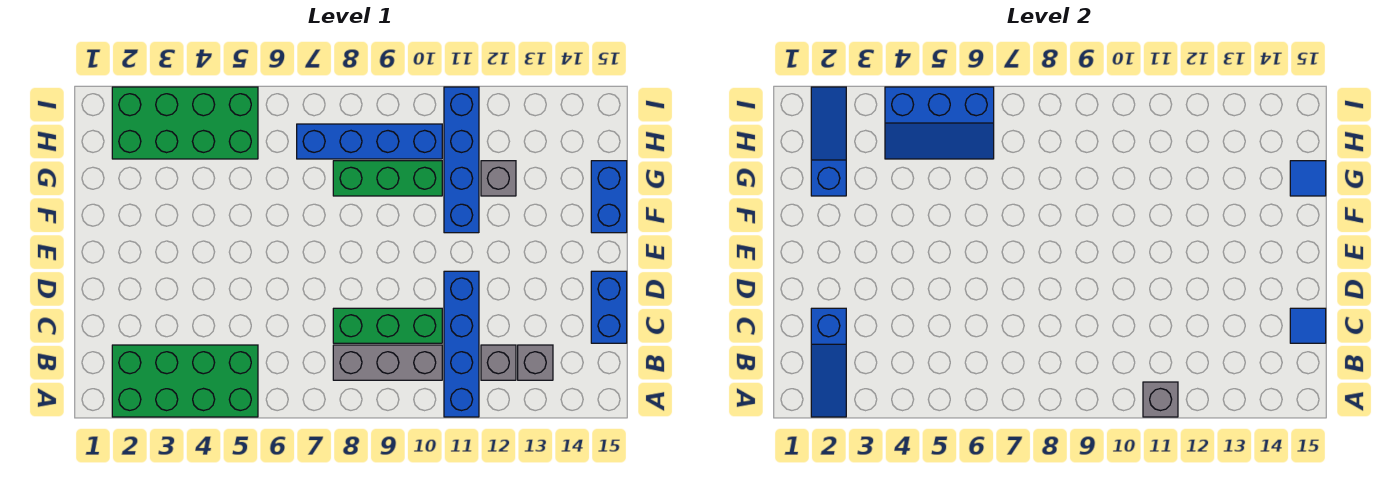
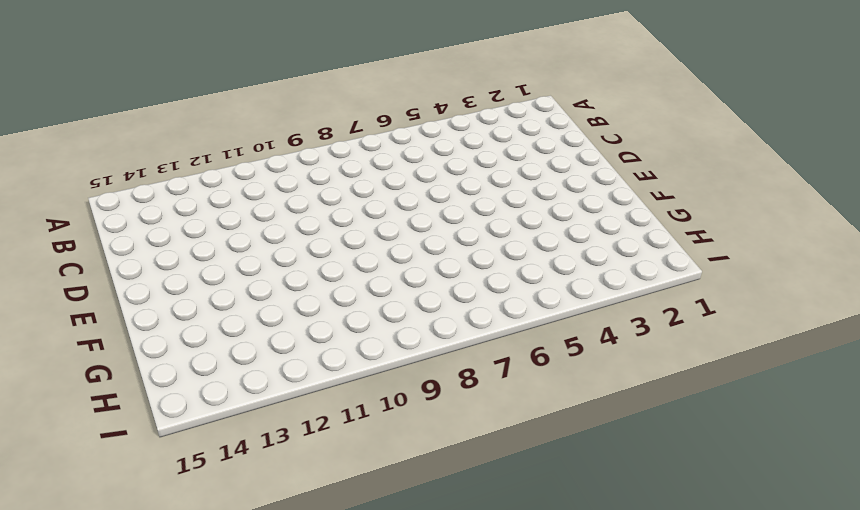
none -> green brick A2:B5 level 1
none -> blue brick A11:D11 level 1
none -> grey brick B8:B10 level 1

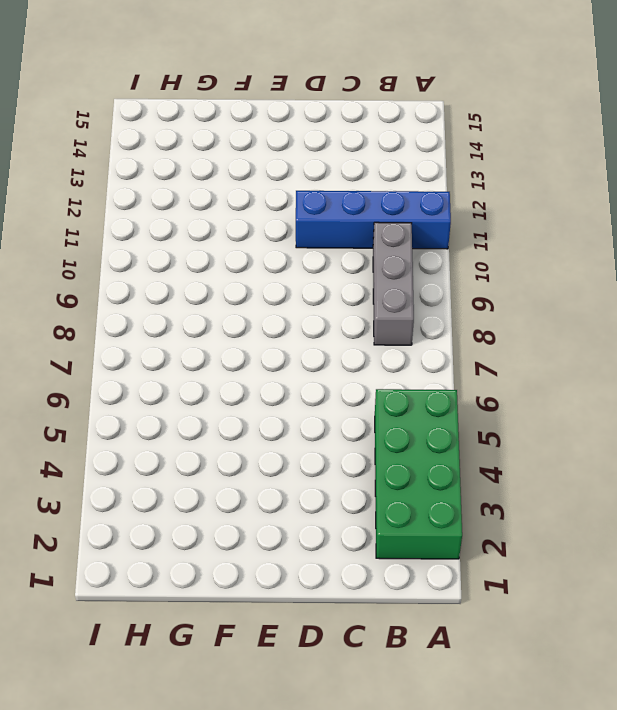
none -> grey brick B12 level 1
none -> grey brick B13 level 1
none -> green brick C8:C10 level 1

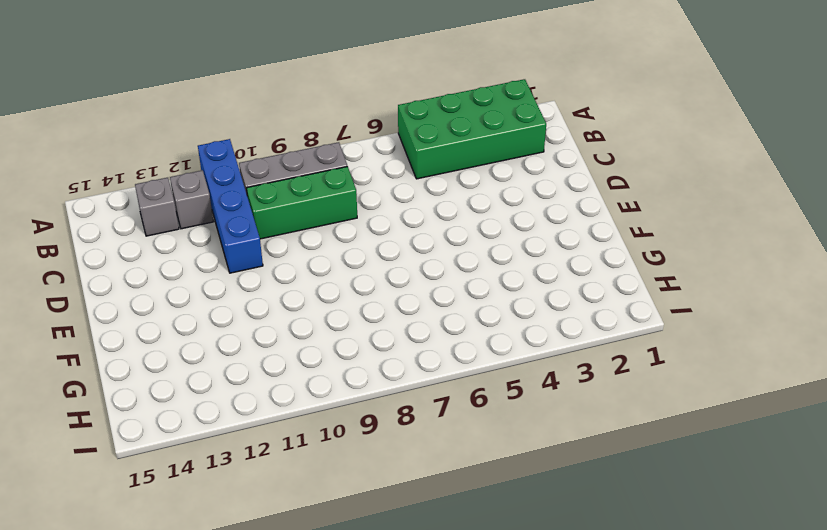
none -> blue brick C15:D15 level 1
none -> blue brick F11:I11 level 1
none -> blue brick F15:G15 level 1

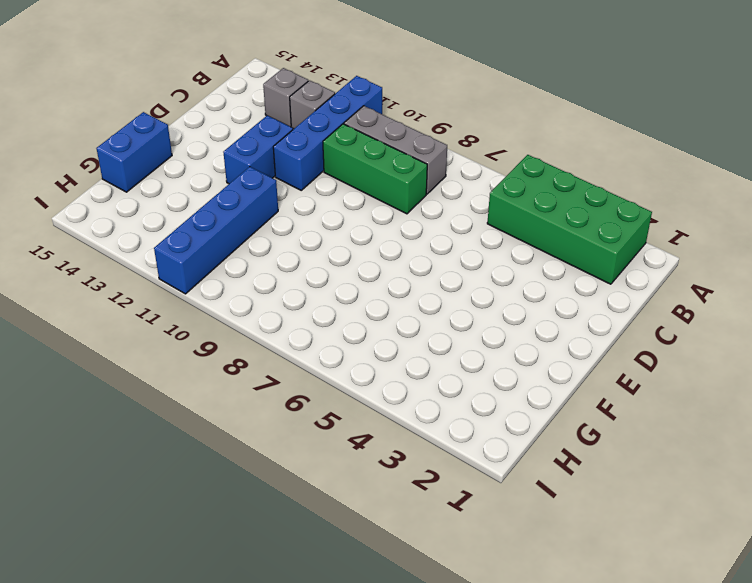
blue brick D12:E12 level 1 -> blue brick C15:D15 level 1
none -> green brick G8:G10 level 1
none -> grey brick G12 level 1
none -> green brick H2:I5 level 1

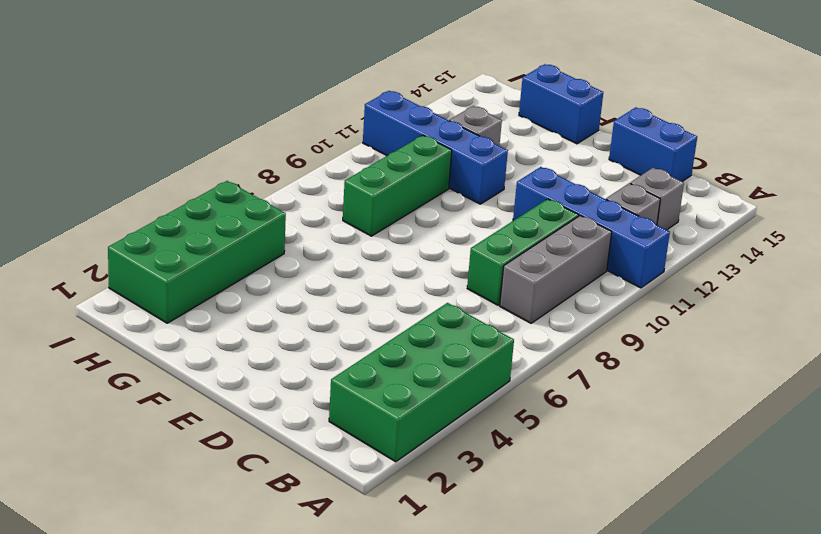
none -> blue brick H7:H10 level 1
none -> blue slope A2:C2 level 2 top C
none -> grey brick A11 level 2

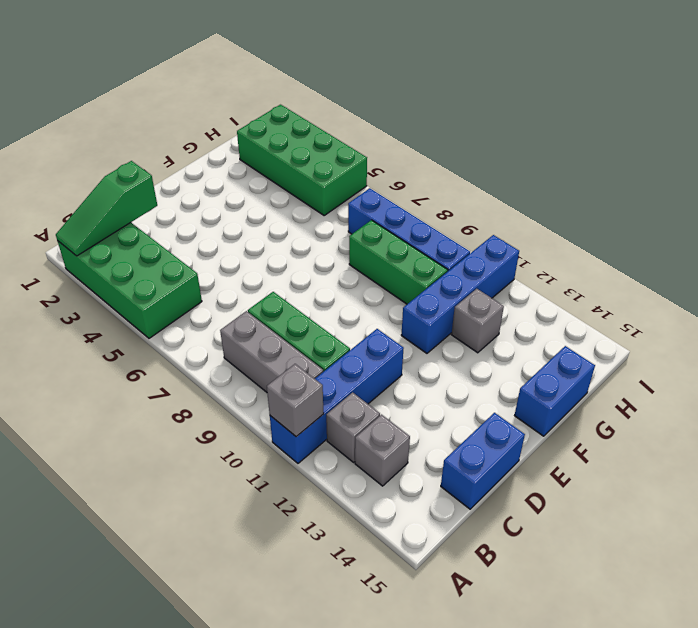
green slope A2:C2 level 2 top C -> blue slope A2:C2 level 2 top C
none -> blue tile C15 level 2
none -> blue slope G2:I2 level 2 top G
none -> blue tile G15 level 2

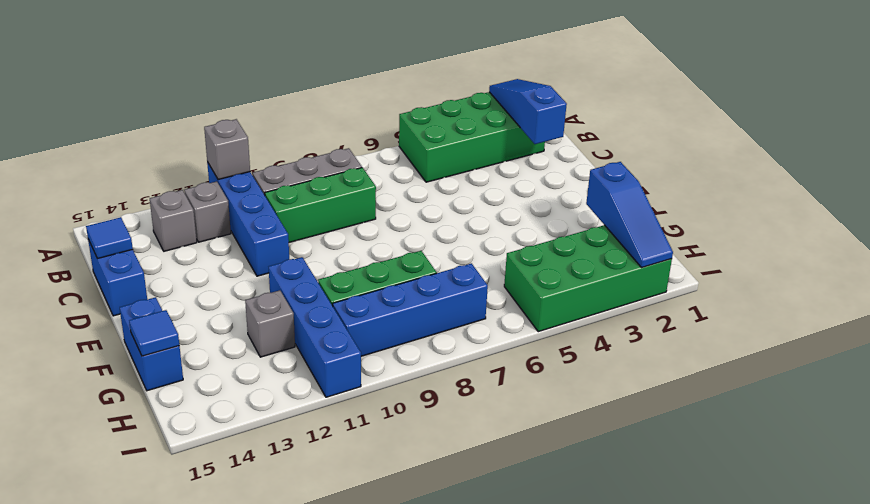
none -> blue slope H4:I6 level 2 top I

